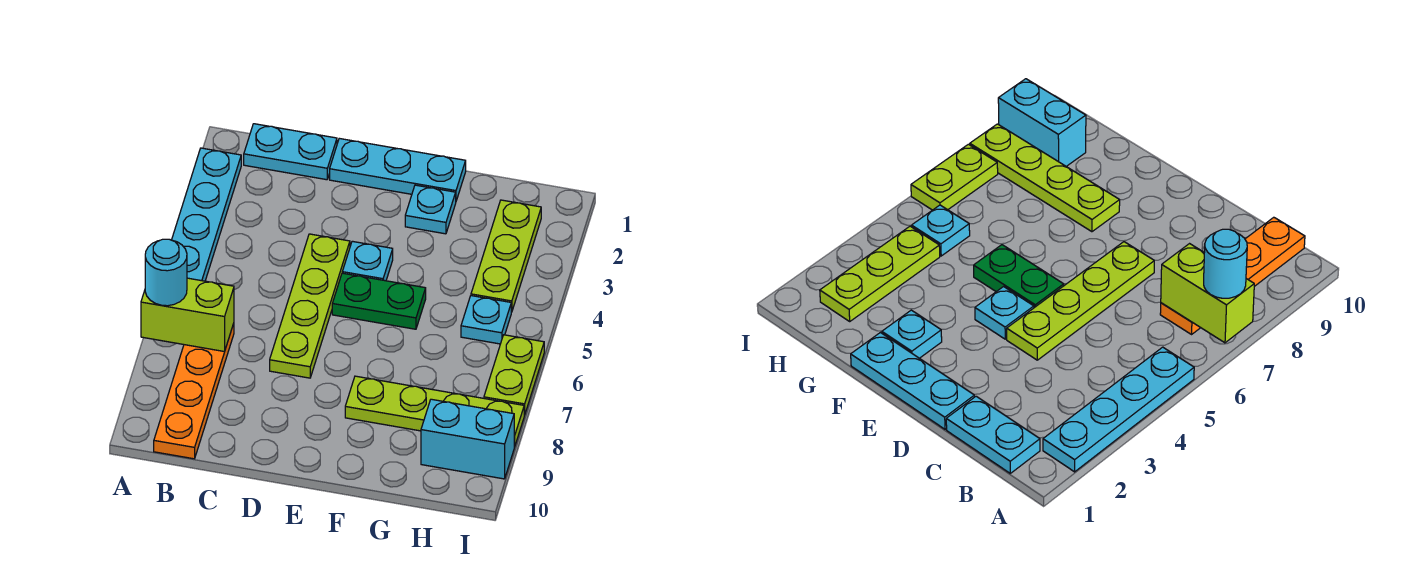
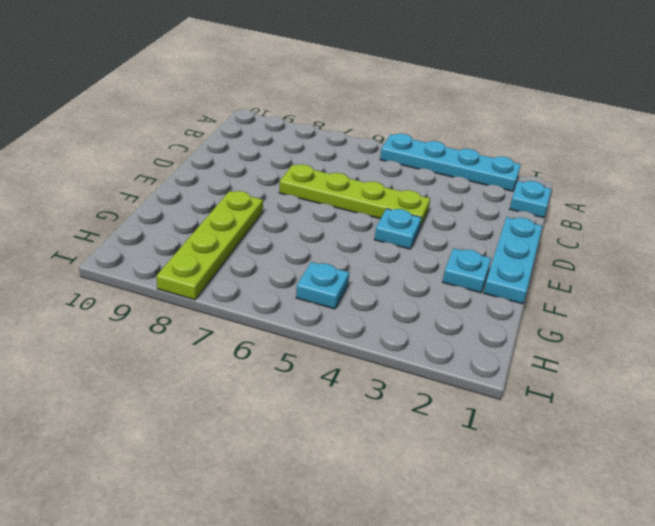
cyan plate B1 level 1 -> cyan plate B1:C1 level 1
none -> orange plate B7:B10 level 1
none -> green plate E5:F5 level 1
none -> lime plate H2:H4 level 1

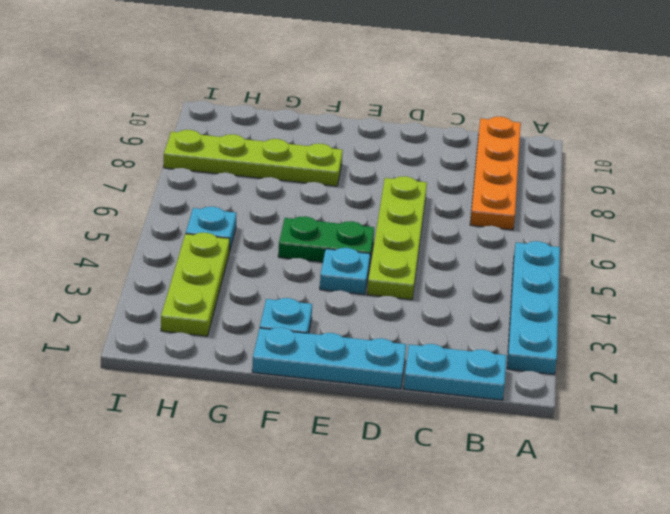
none -> cyan brick H9:I9 level 1
none -> lime plate I6:I7 level 1
none -> lime brick A7:B7 level 2

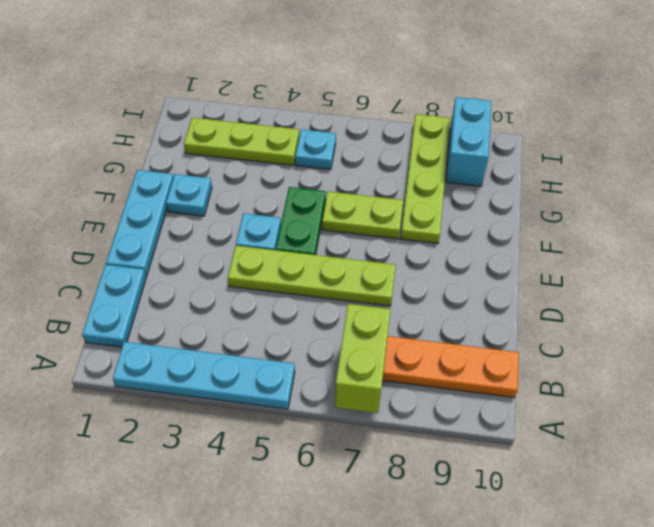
lime plate F6:F7 level 1 -> lime plate I6:I7 level 1
none -> cyan round brick A7 level 3

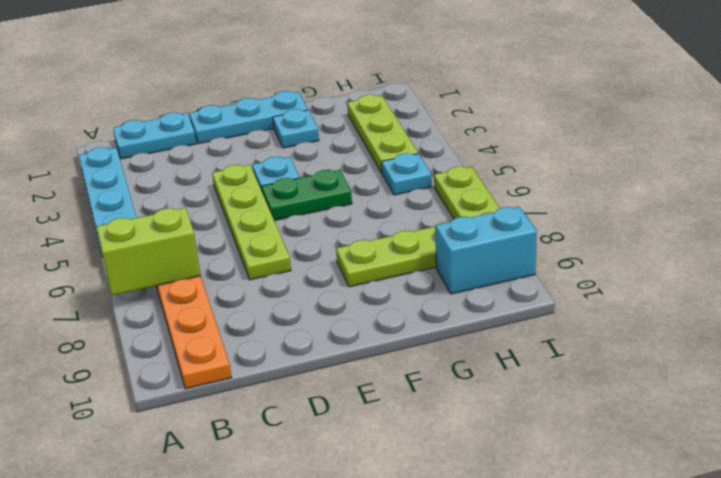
none -> cyan round brick A7 level 3

